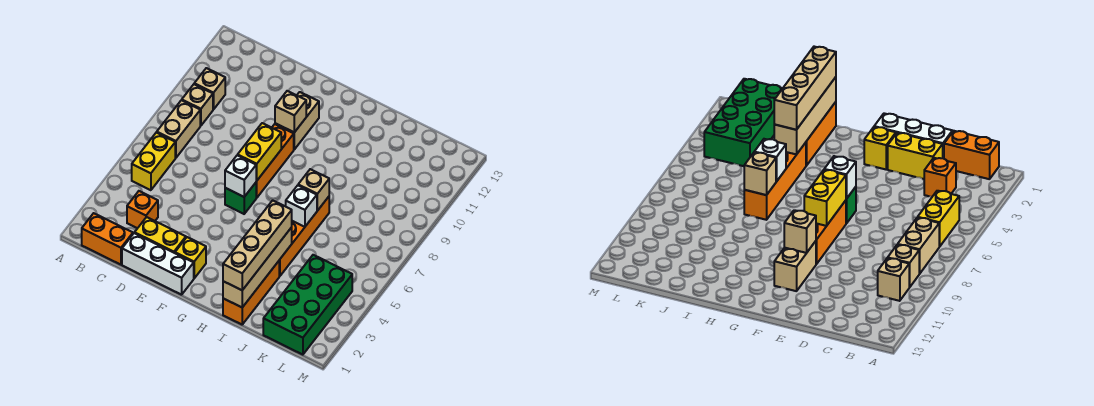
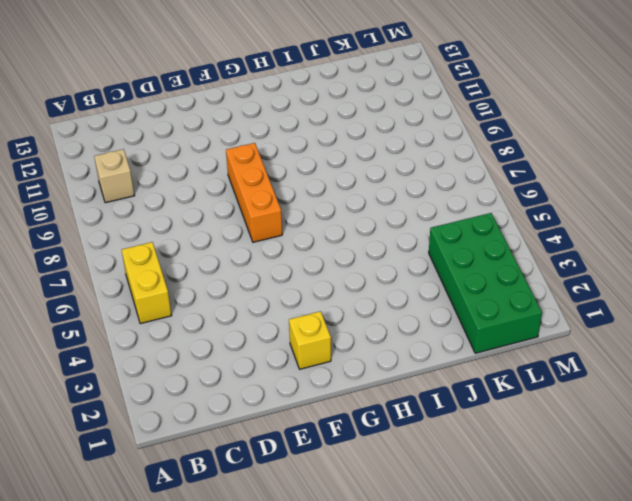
none -> orange brick B1:C1 level 1
none -> tan brick B7:B8 level 1
none -> tan brick B9 level 1

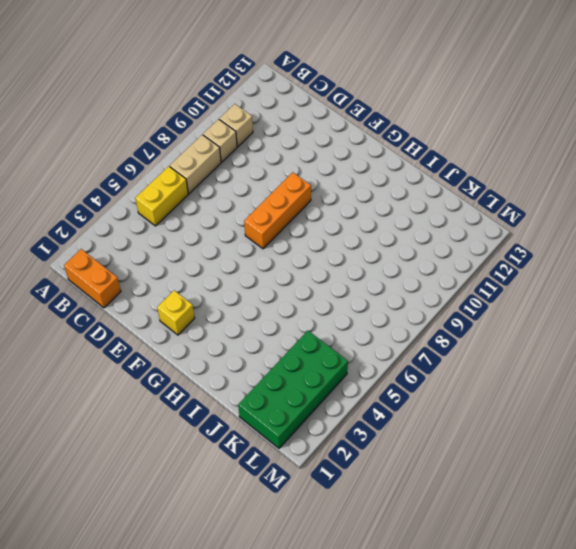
none -> orange brick C3 level 1
none -> white brick D1:F1 level 1
none -> yellow brick D2:E2 level 1

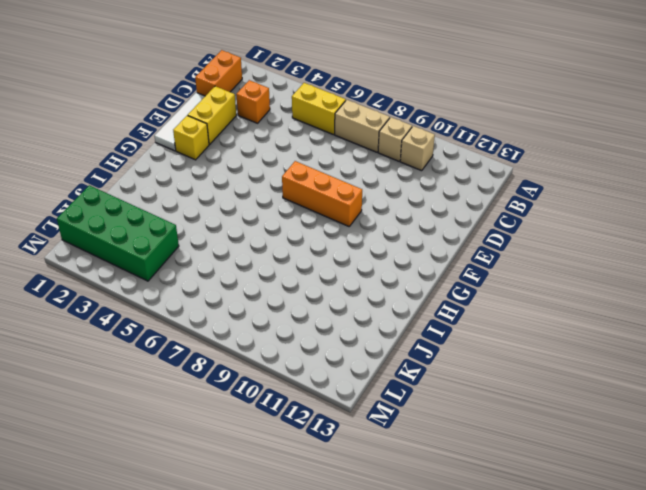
white tile D1:F1 level 1 -> white brick D1:F1 level 1
none -> green brick F6 level 1
none -> tan brick F10:F11 level 1
none -> orange brick I1:I3 level 1

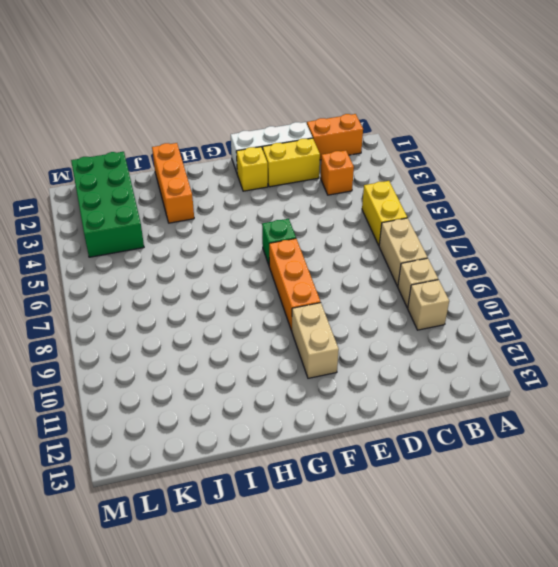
none -> orange brick I4:I7 level 1
none -> white brick F6 level 2
none -> yellow brick F7:F8 level 2

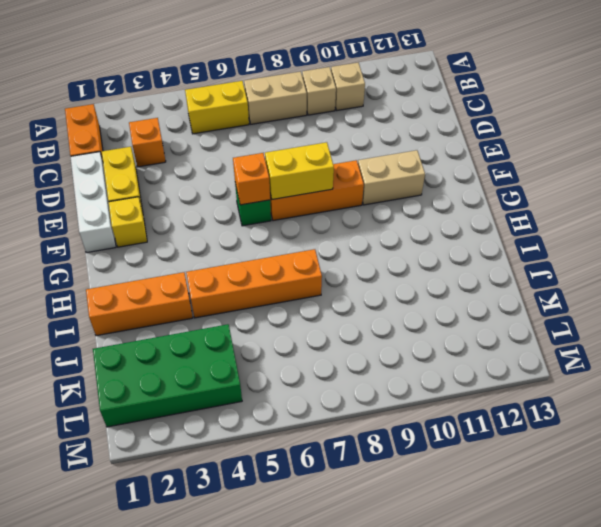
orange brick F6 level 2 -> white brick F6 level 2
none -> tan brick F10 level 2
none -> tan brick I1:I4 level 2
none -> white brick I6 level 2

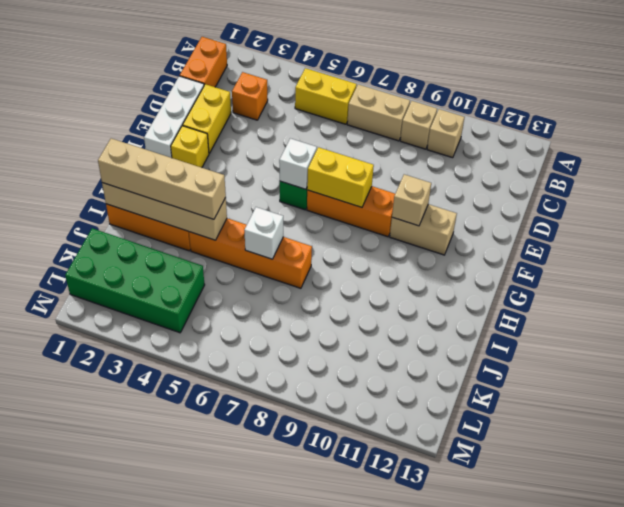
none -> tan brick I7 level 2

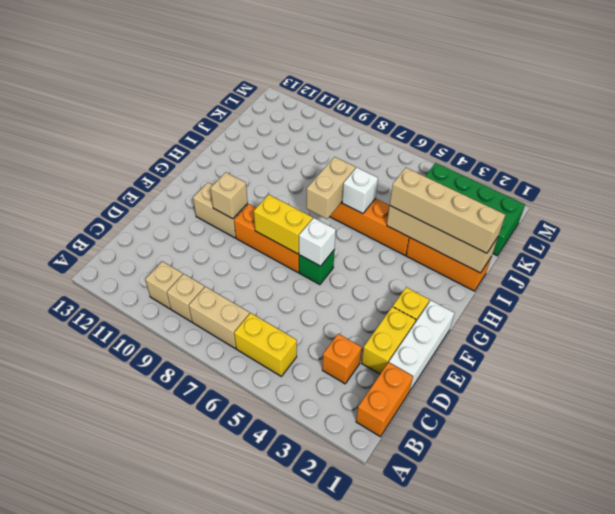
tan brick H7:I7 level 2 -> tan brick I7 level 2

